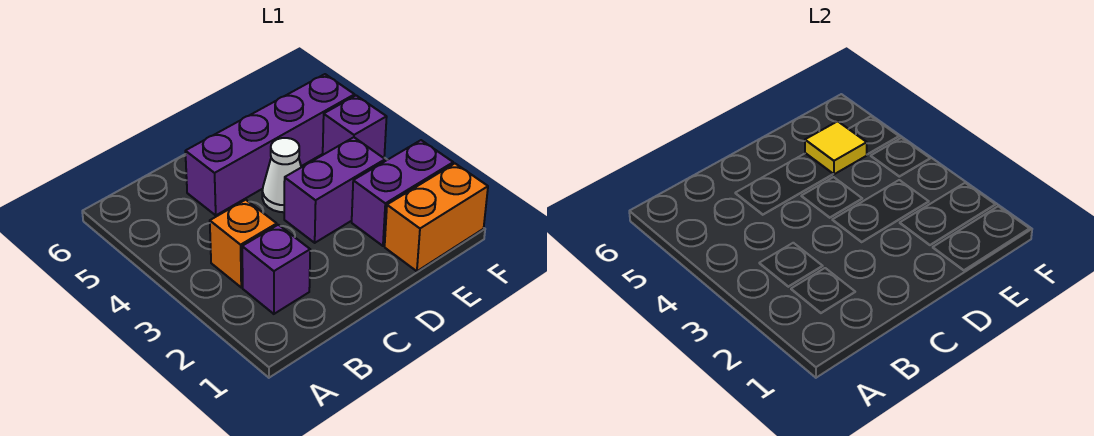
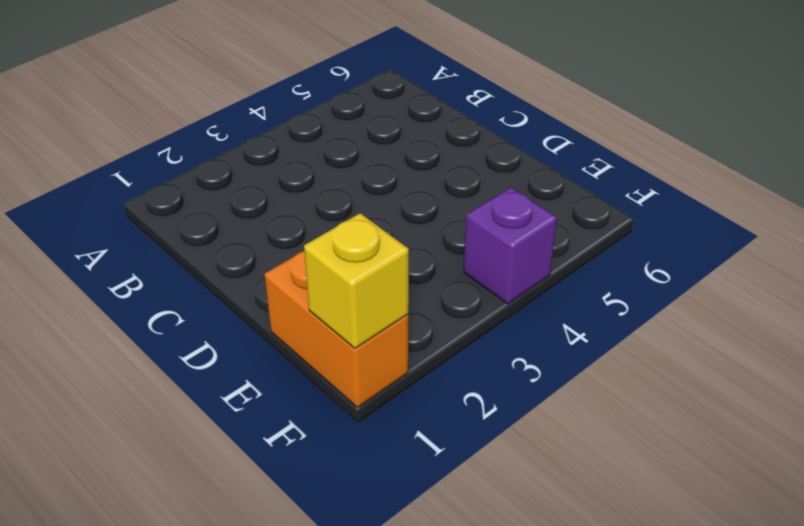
yellow brick F1 level 2 -> none
none -> purple brick B2 level 1
none -> orange brick B3 level 1

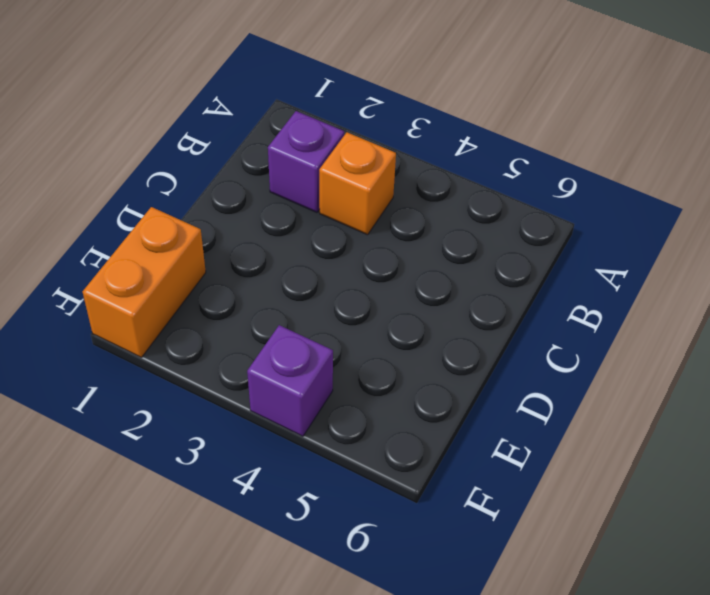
none -> purple brick C5:F5 level 1
none -> purple brick D3:E3 level 1

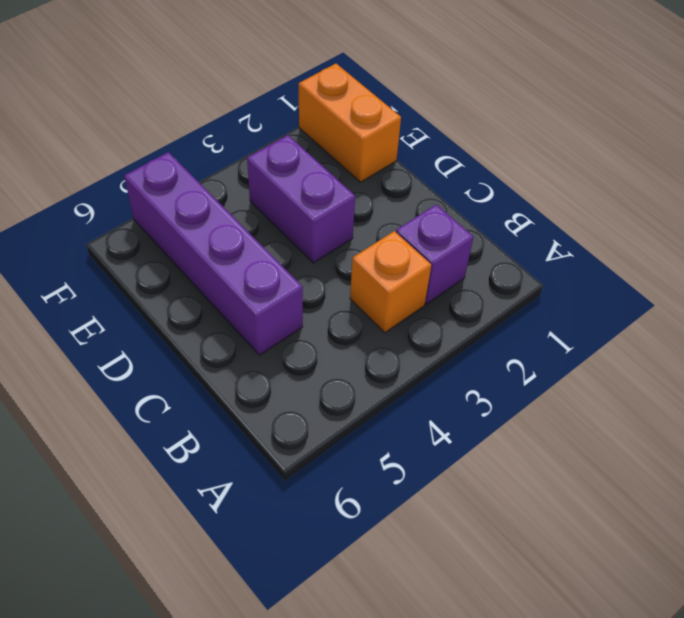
none -> white cone D4 level 1
none -> purple brick E2:F2 level 1

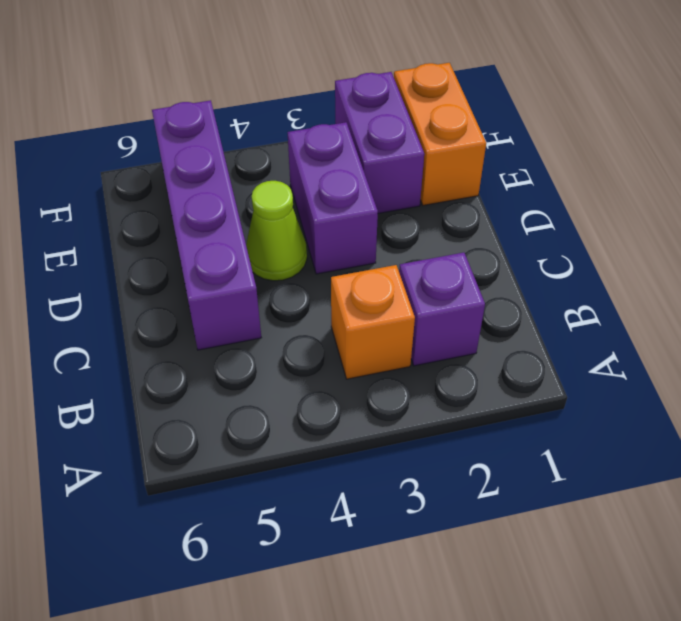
lime cone D4 level 1 -> white cone D4 level 1
none -> purple brick F4 level 1
none -> yellow tile E5 level 2

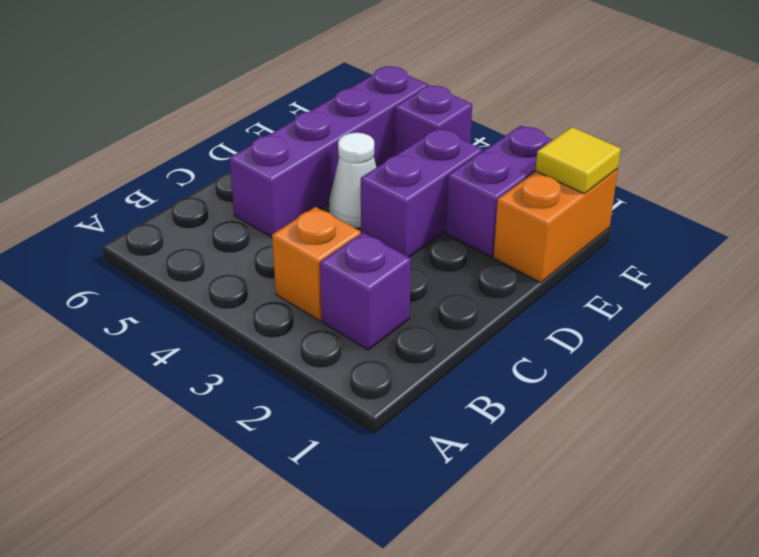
yellow tile F1 level 2 -> yellow tile E5 level 2

